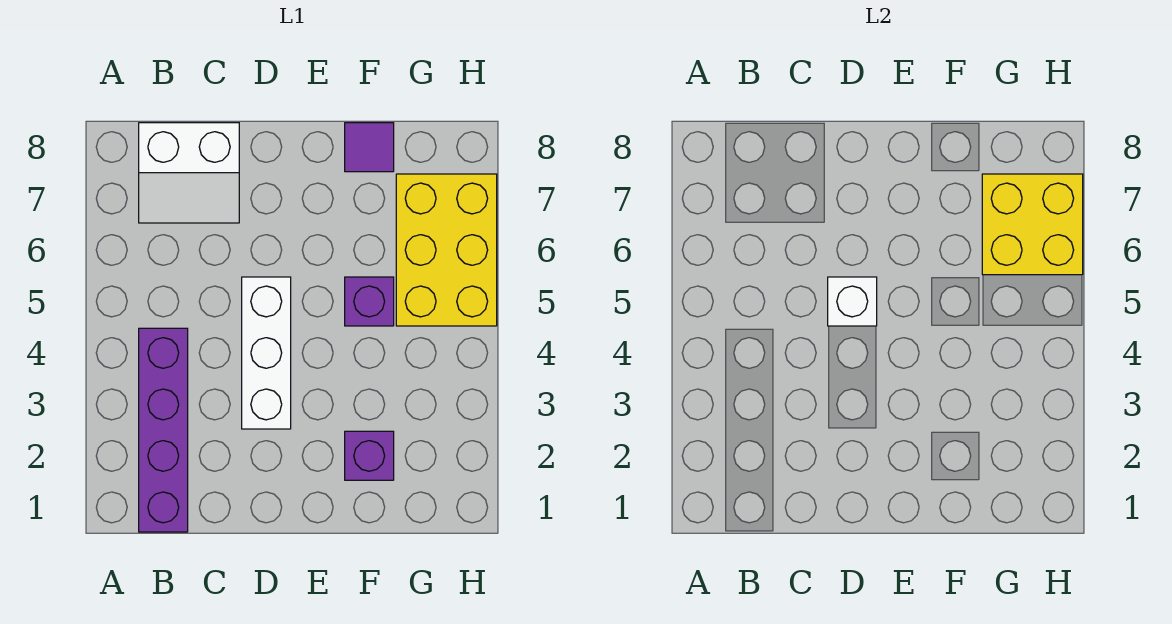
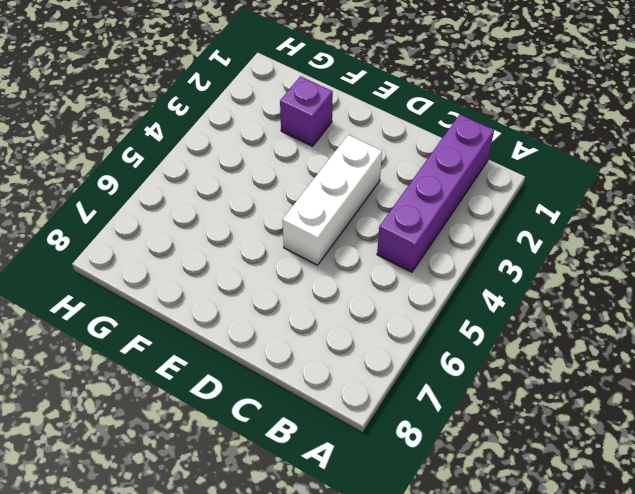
none -> white slope B7:C8 level 1 top 8
none -> purple brick F5 level 1

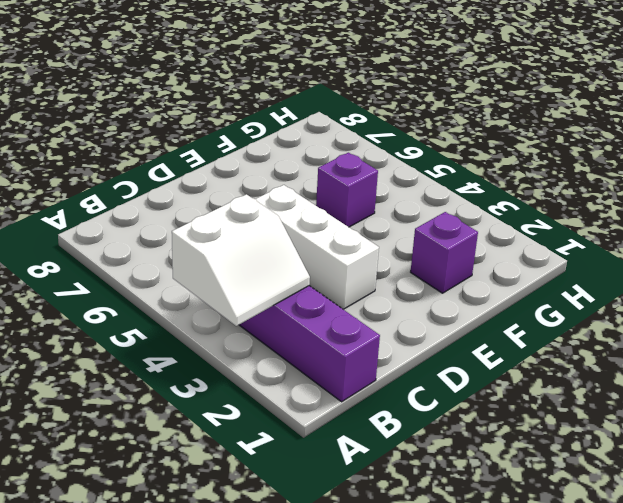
white slope A3:B4 level 2 top 4 -> white slope B7:C8 level 1 top 8
none -> purple tile F8 level 1
none -> yellow brick G5:H7 level 1

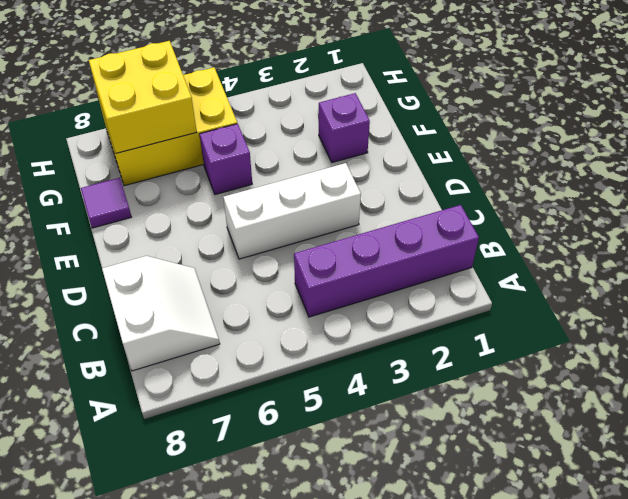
none -> white brick D5 level 2

